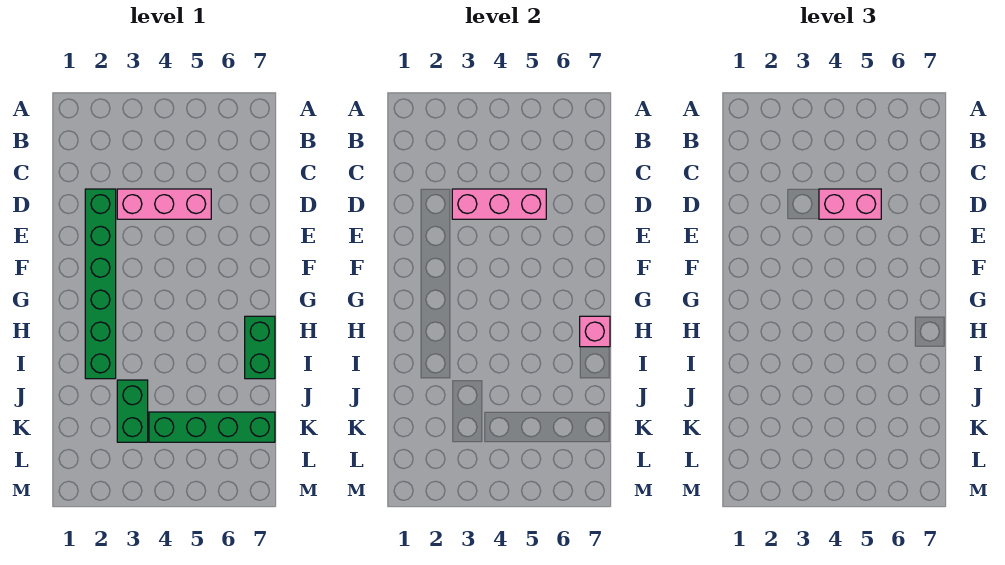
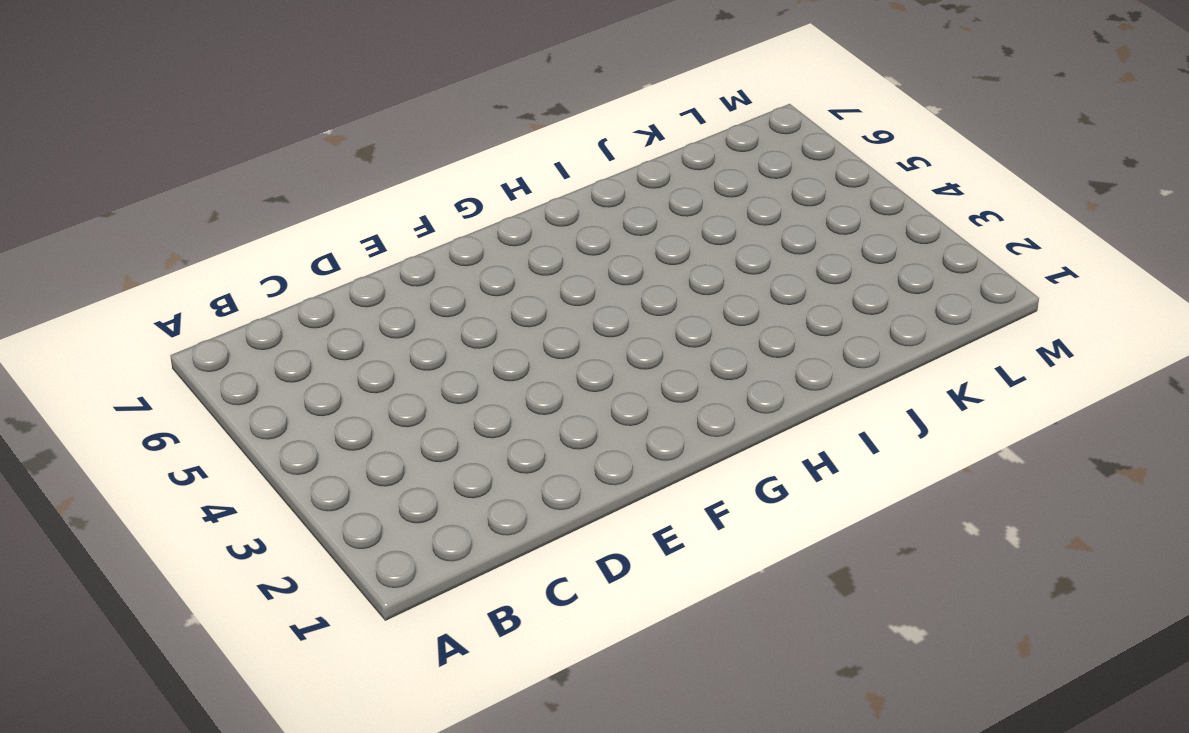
none -> green brick D2:I2 level 1
none -> pink brick D3:D5 level 1

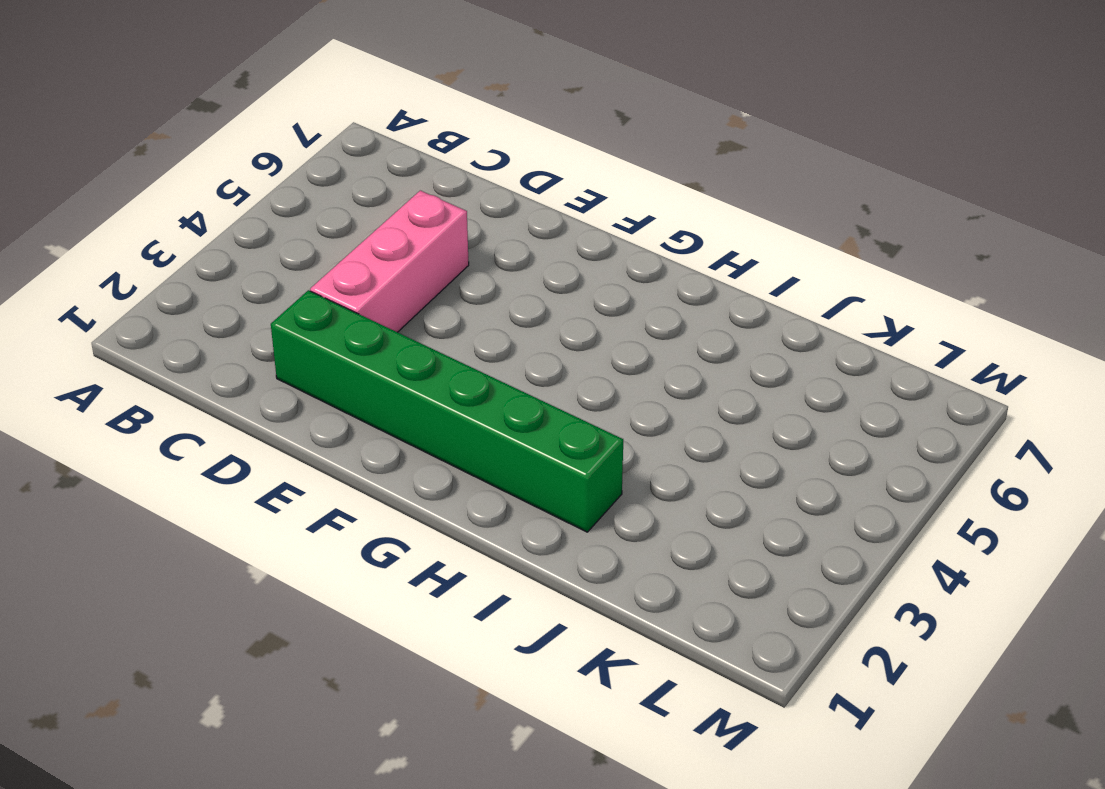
none -> green brick H7:I7 level 1
none -> green brick J3:K3 level 1

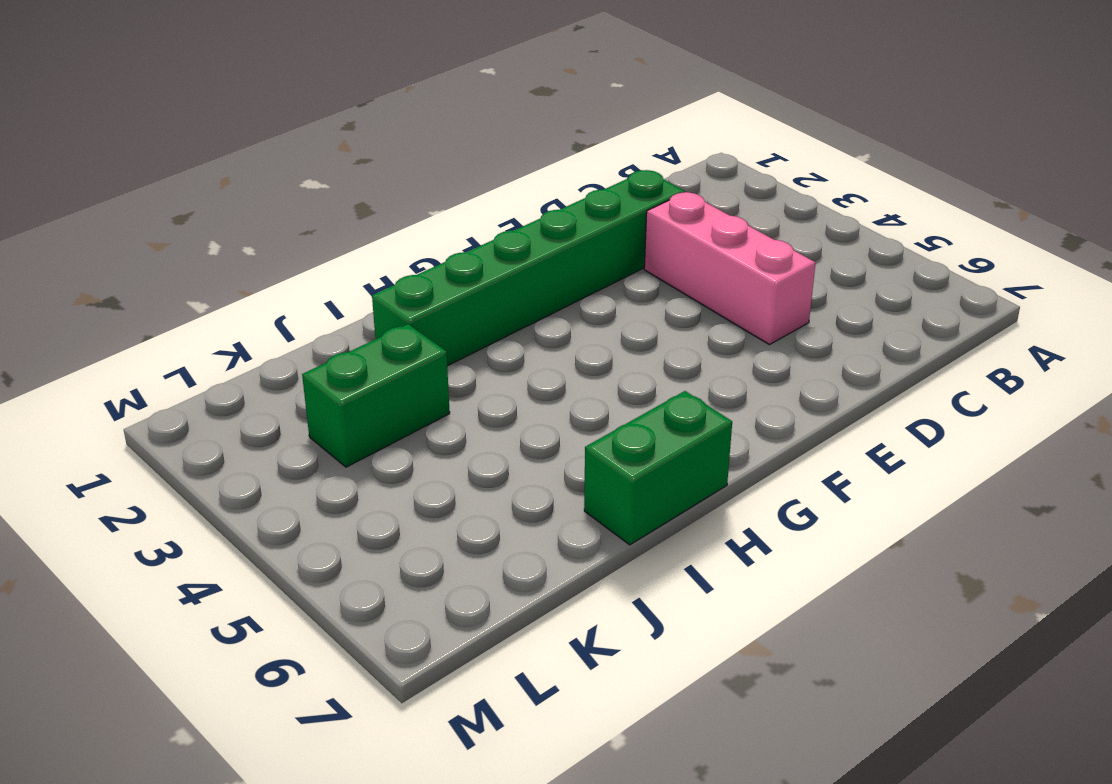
none -> green brick K4:K7 level 1
none -> pink brick D3:D5 level 2

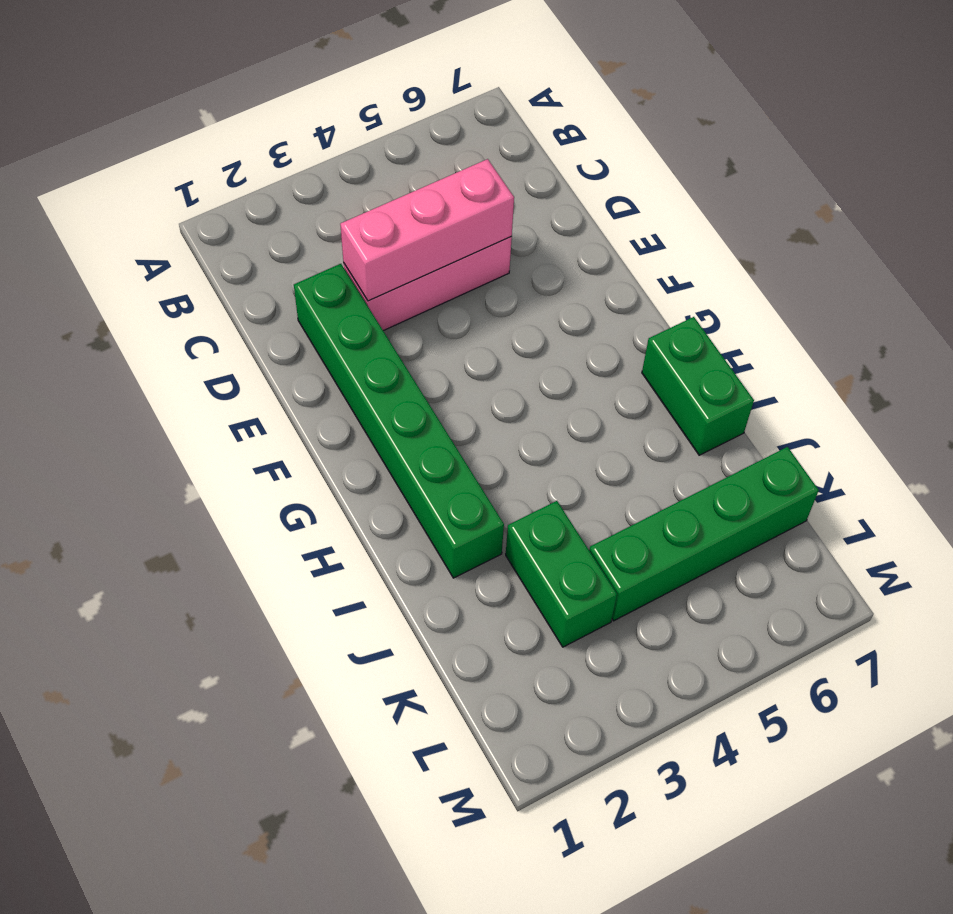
none -> pink brick H7 level 2
none -> pink brick D4:D5 level 3

